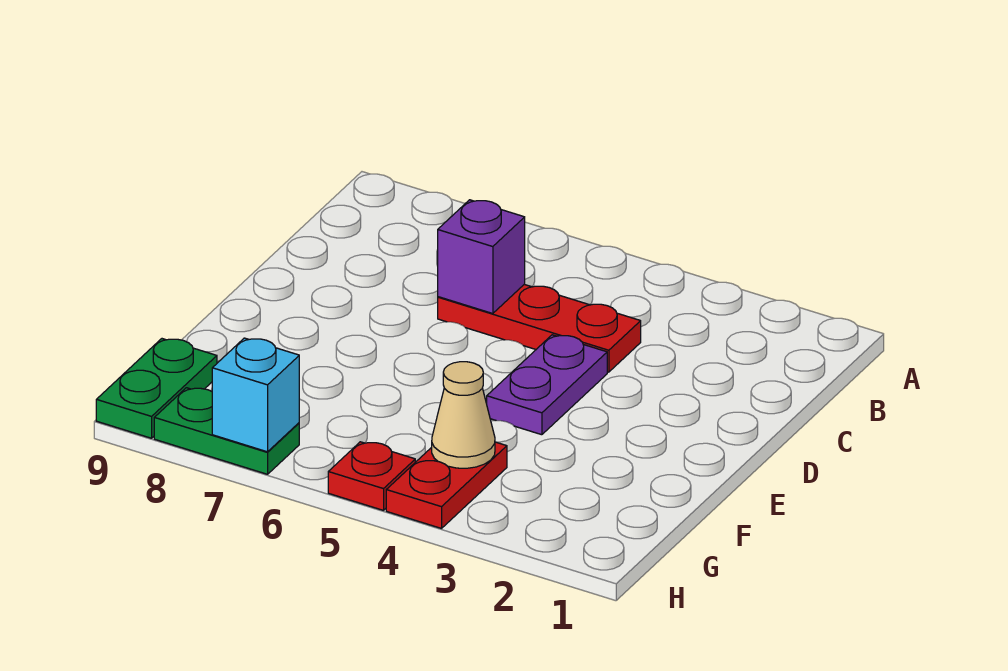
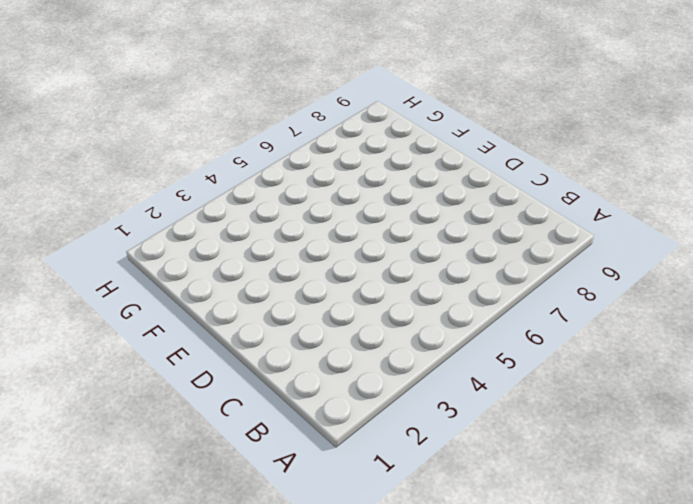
none -> red plate C4:C6 level 1
none -> purple plate D4:E4 level 1

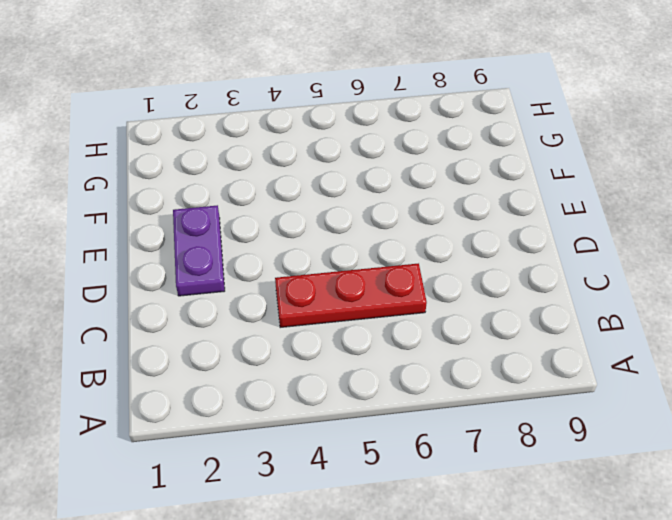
purple plate D2:E2 level 1 -> purple plate D4:E4 level 1
none -> red plate G4:H4 level 1
none -> green plate G9:H9 level 1

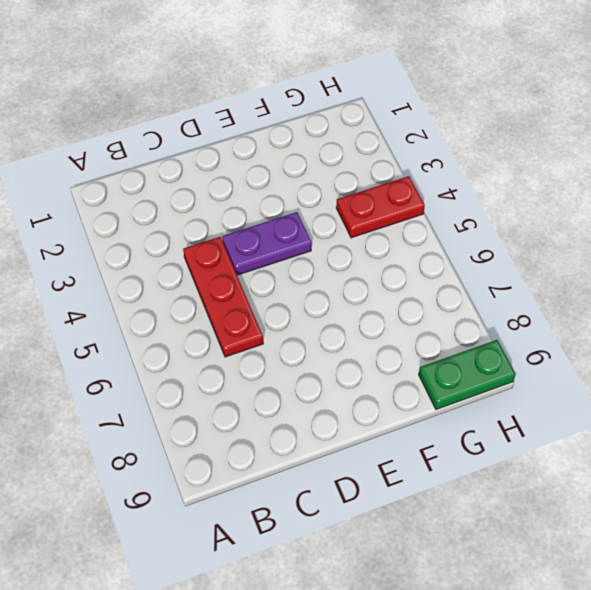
none -> red plate H5 level 1
none -> green plate H7:H8 level 1

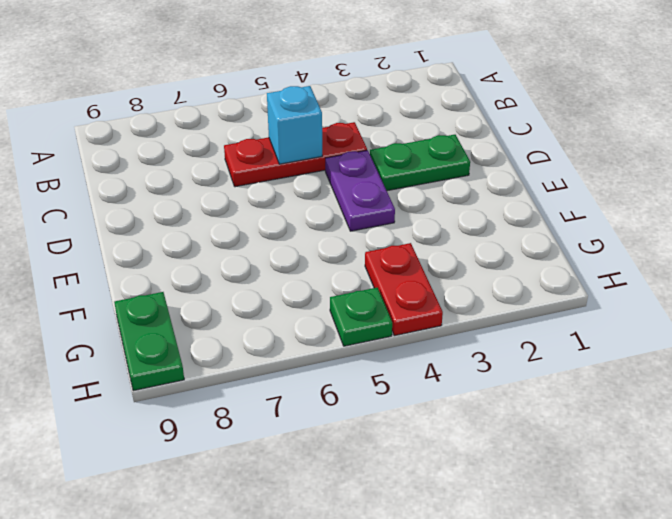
cyan brick C5 level 2 -> cyan brick H7 level 2
green plate D2:D3 level 1 -> green plate H7:H8 level 1
green plate H5 level 1 -> red plate H5 level 1
none -> purple brick C6 level 2
none -> tan cone G4 level 2

